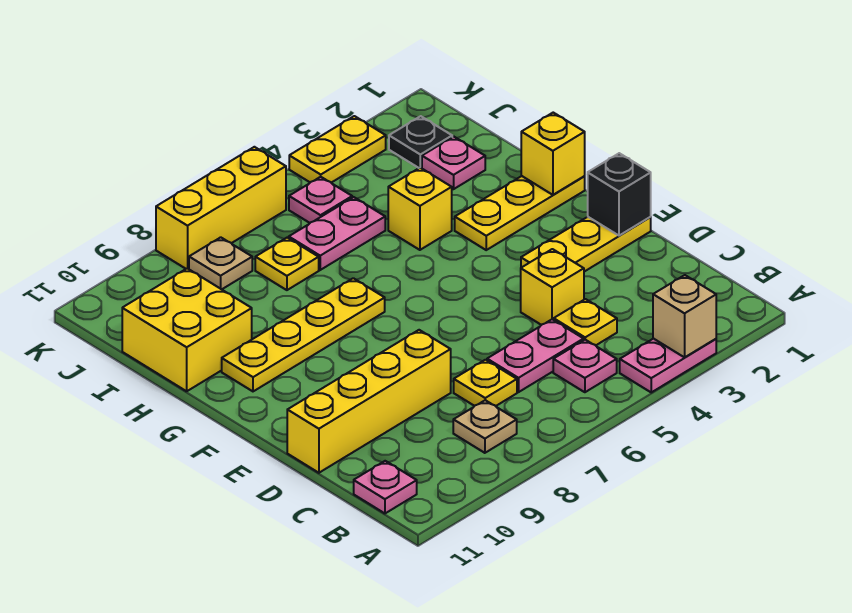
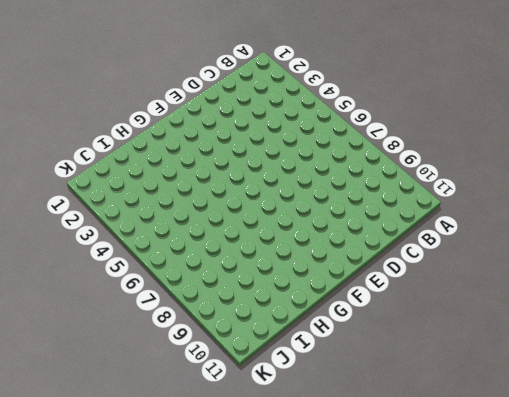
none -> pink plate A3:A4 level 1
none -> pink plate B5 level 1
none -> tan plate B8 level 1

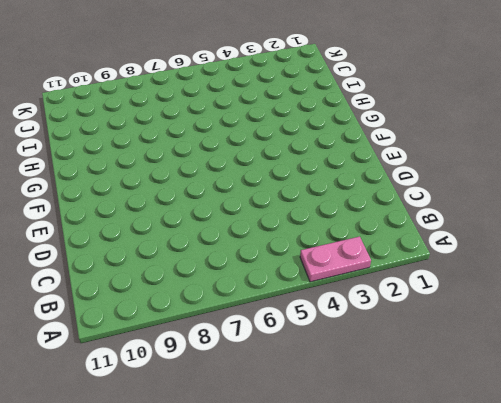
none -> pink plate B5 level 1
none -> tan plate B8 level 1
none -> pink plate B11 level 1

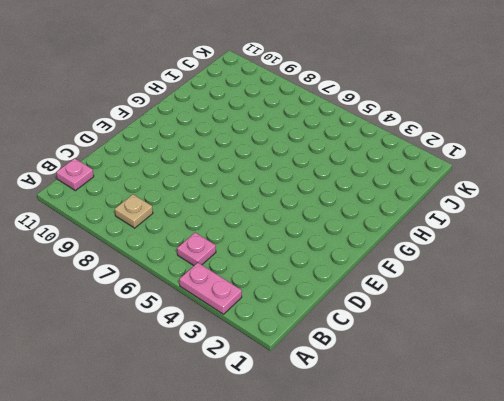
none -> yellow plate C4 level 1
none -> pink plate C5:C6 level 1
none -> yellow plate C7 level 1

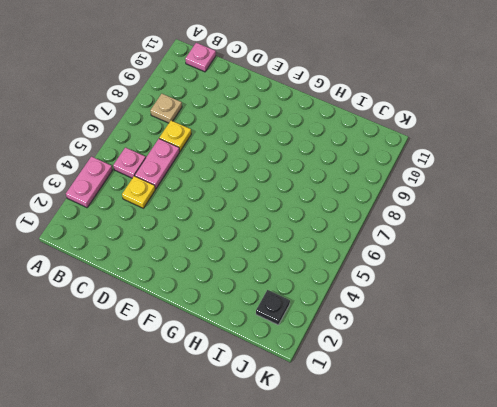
none -> yellow brick D4 level 1
none -> yellow brick D8:D11 level 1
none -> yellow plate E1:E3 level 1

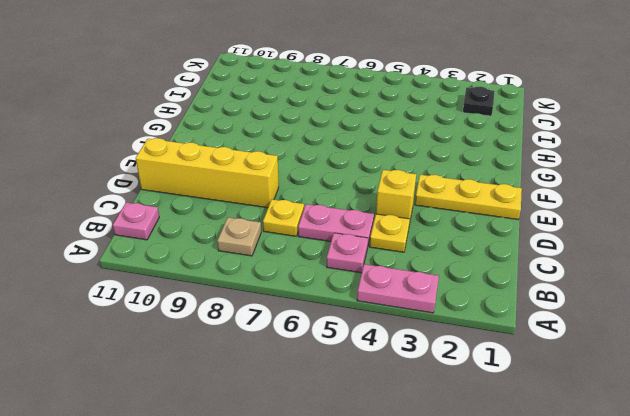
none -> yellow plate G1:G3 level 1
none -> yellow plate G7:G10 level 1
none -> yellow brick H4 level 1

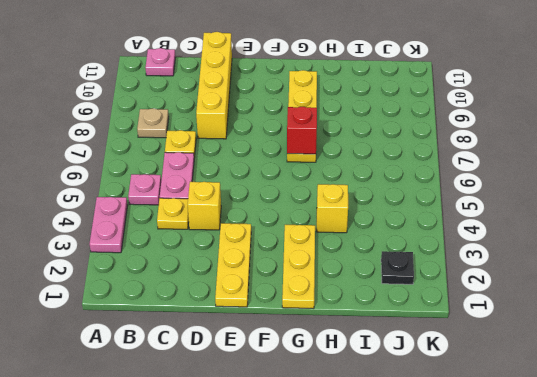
red brick G7 level 2 -> none
none -> yellow brick H10:I11 level 1
none -> pink plate I2 level 1
none -> pink plate I5:I6 level 1

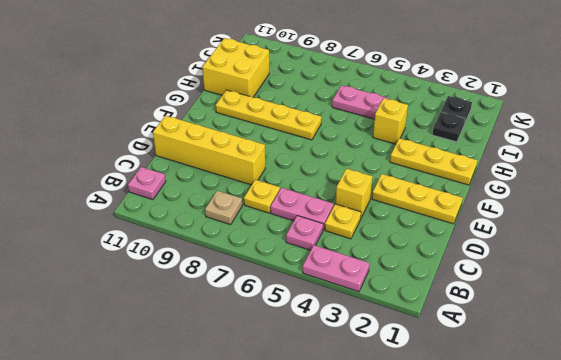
black plate I2 level 1 -> pink plate I2 level 1
none -> yellow plate I7 level 1
none -> pink plate J5 level 1
none -> tan plate J8 level 1

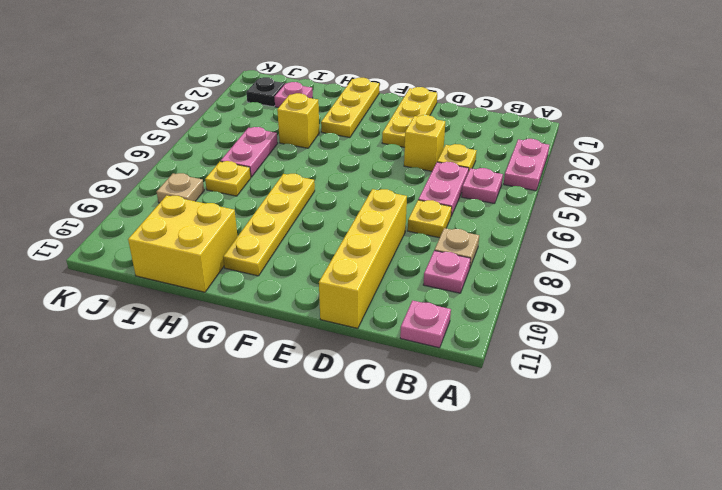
pink plate B9 level 1 -> pink plate J5 level 1
none -> yellow plate K3:K4 level 1
none -> yellow brick K6:K8 level 1
none -> tan brick A3 level 2

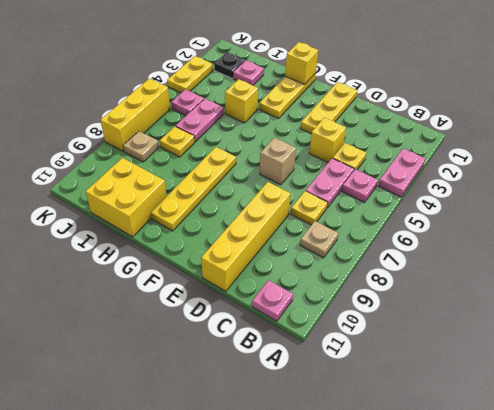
tan brick E6 level 1 -> tan brick A3 level 2
none -> black brick E1 level 2

